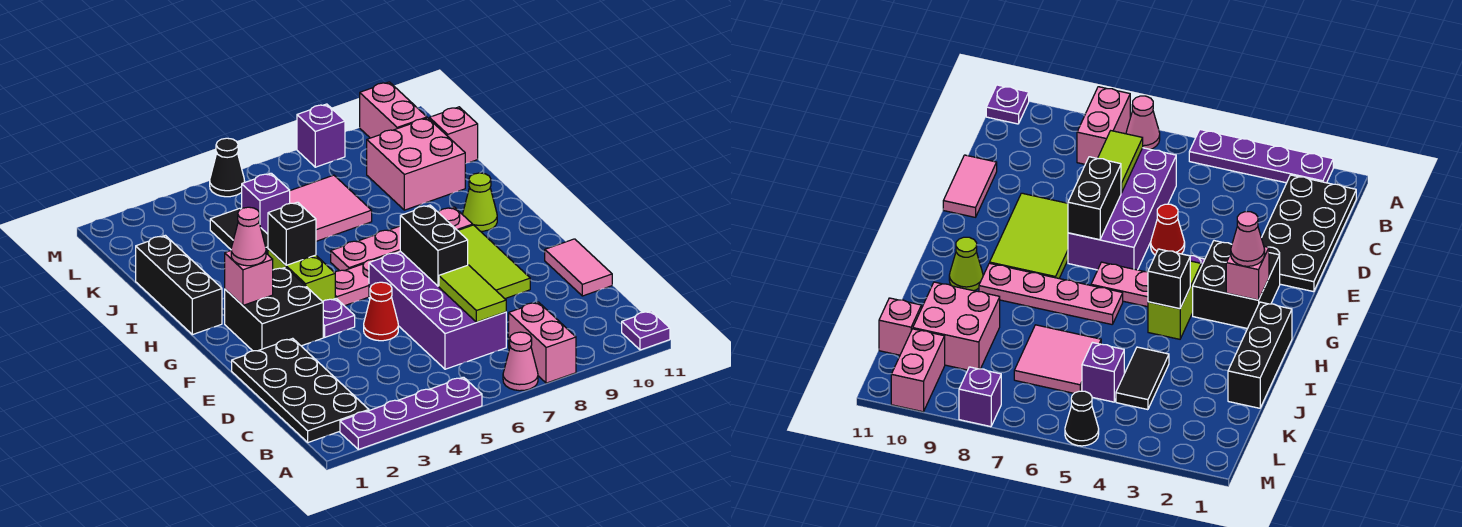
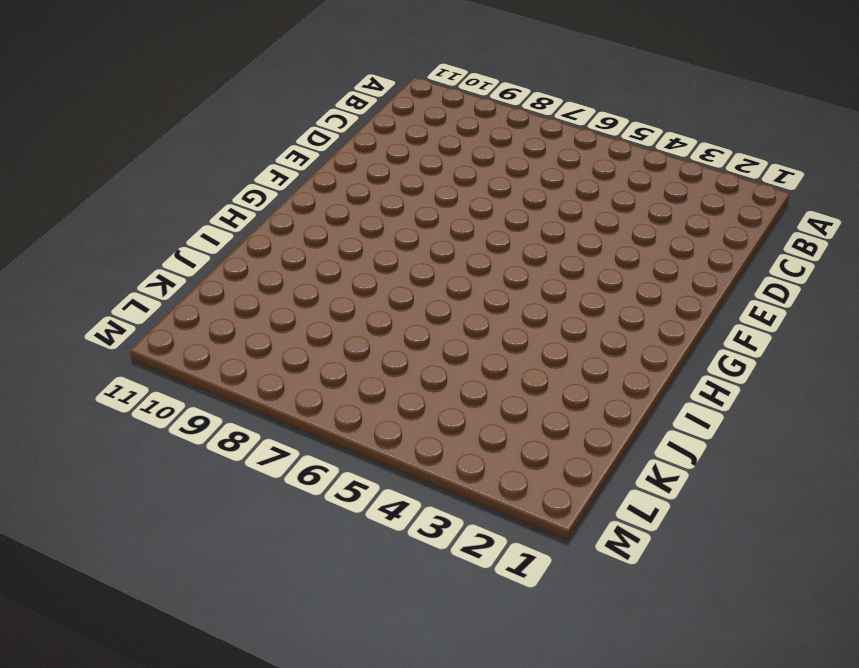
none -> purple plate A2:A5 level 1
none -> pink cone A7 level 1
none -> pink brick A8:B8 level 1

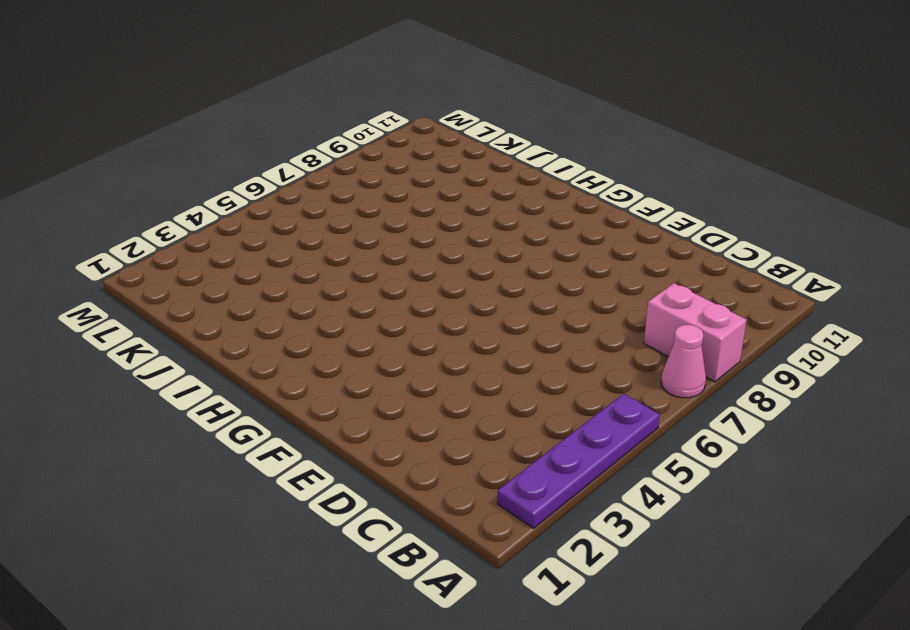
none -> purple plate A11 level 1
none -> black plate B1:E2 level 1
none -> purple brick C6:F7 level 1

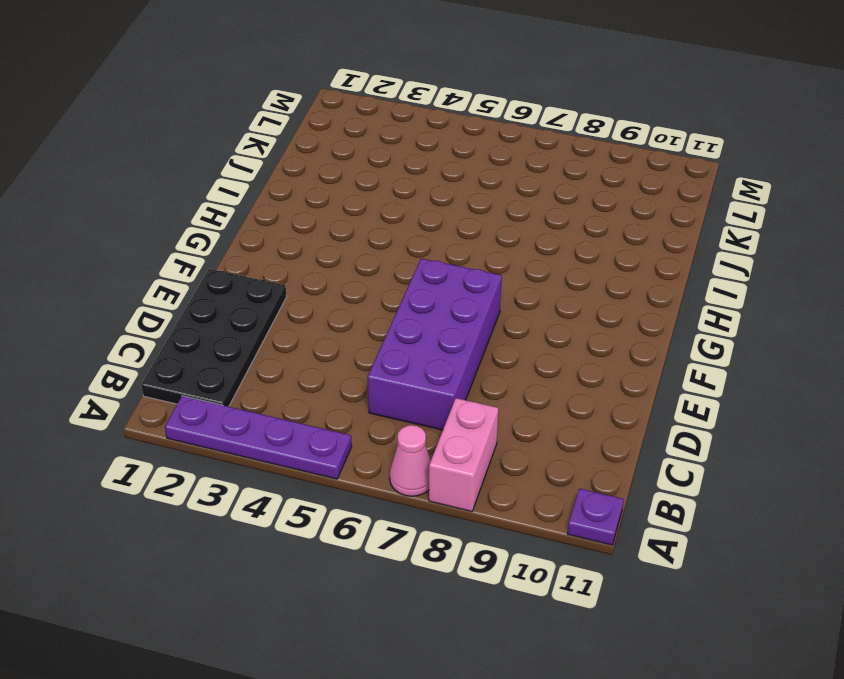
none -> pink tile D11:E11 level 1
none -> red cone E5 level 1
none -> lime tile E8:G9 level 1

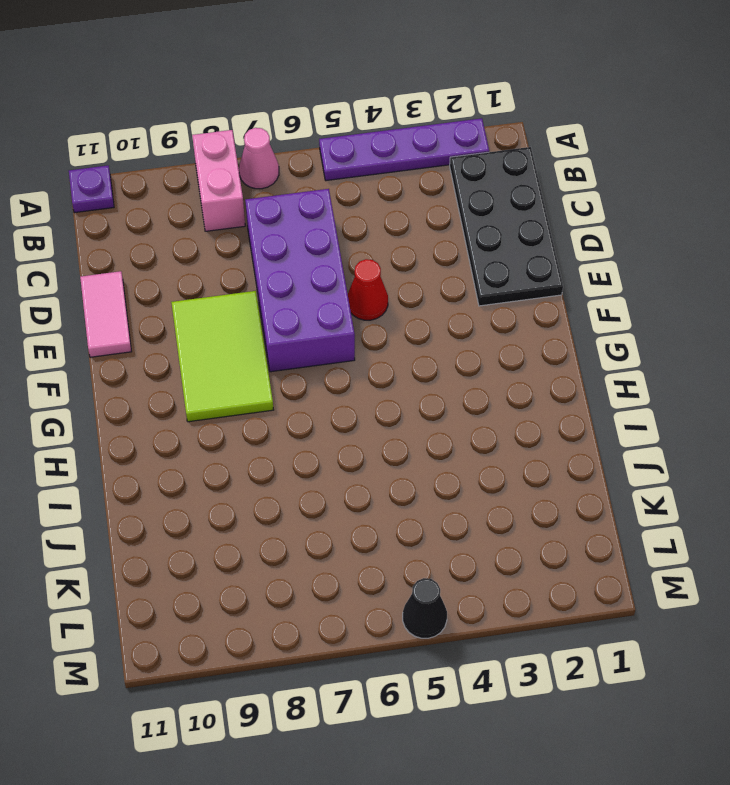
none -> black brick F2:G3 level 1
none -> purple plate F4 level 1
none -> lime brick G4:H4 level 1

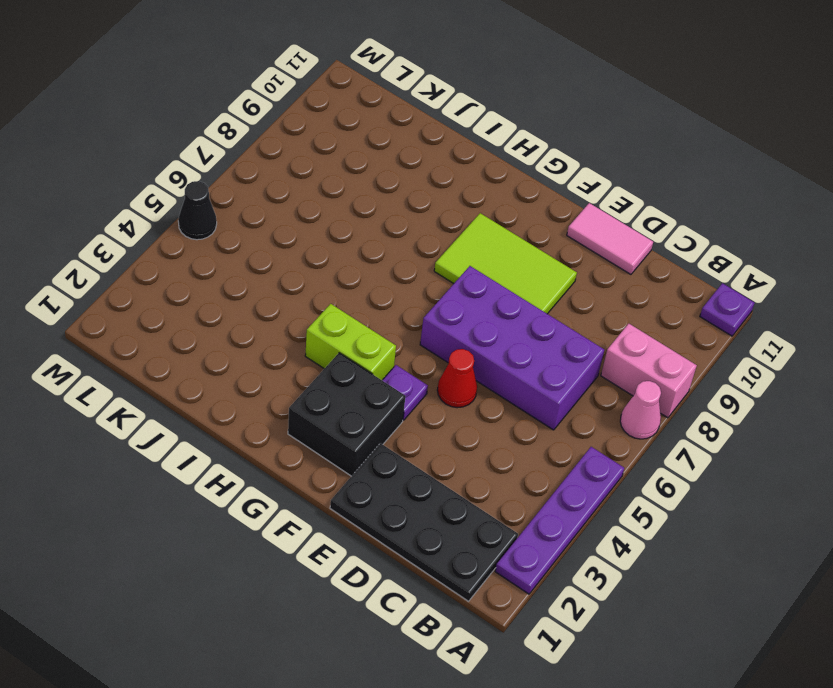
none -> pink plate G5:G6 level 1
none -> black brick H1:J1 level 1
none -> pink plate H6:H9 level 1

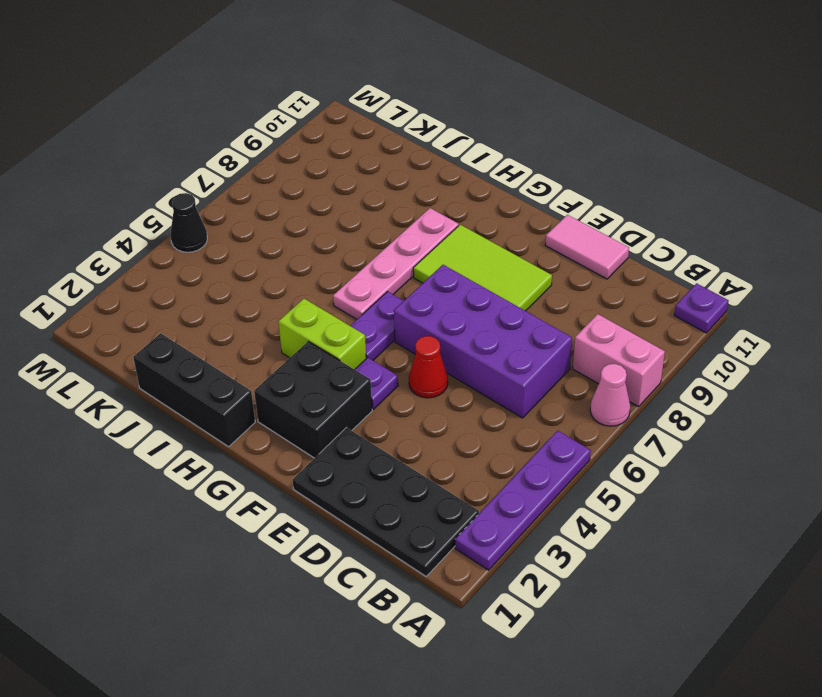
purple plate G5:G6 level 1 -> pink plate G5:G6 level 1
none -> lime cone H10 level 1
none -> black tile J4:K4 level 1
none -> pink tile J6:K7 level 1

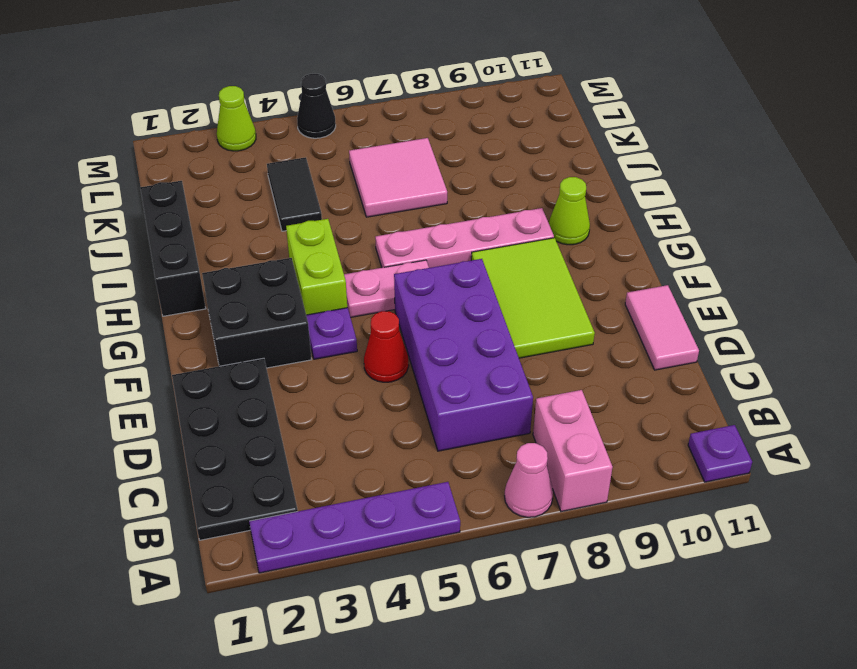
lime cone M3 level 1 -> none
none -> pink brick J9:K10 level 1
none -> purple brick K5 level 1
none -> pink brick K11 level 1

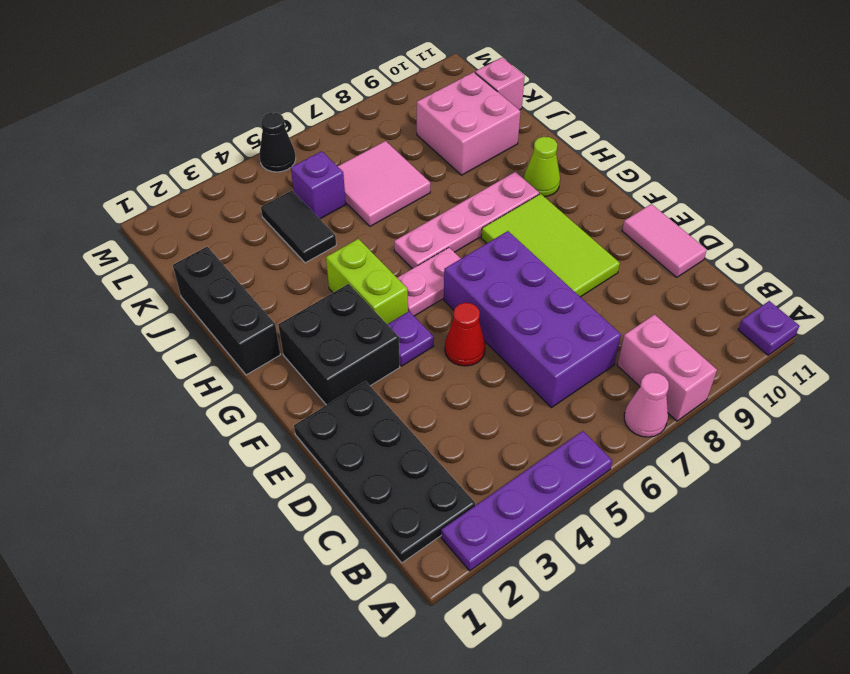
none -> pink brick L10:M10 level 1
none -> purple brick M8 level 1
none -> lime tile C7:D7 level 2

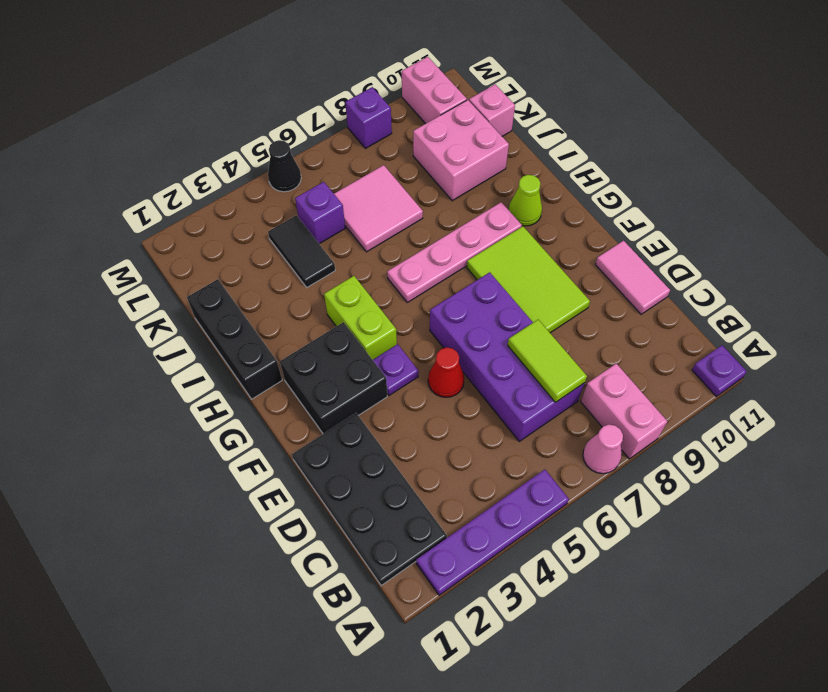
none -> pink plate G5:G6 level 1
none -> black brick E7:F7 level 2
none -> pink brick G2 level 2

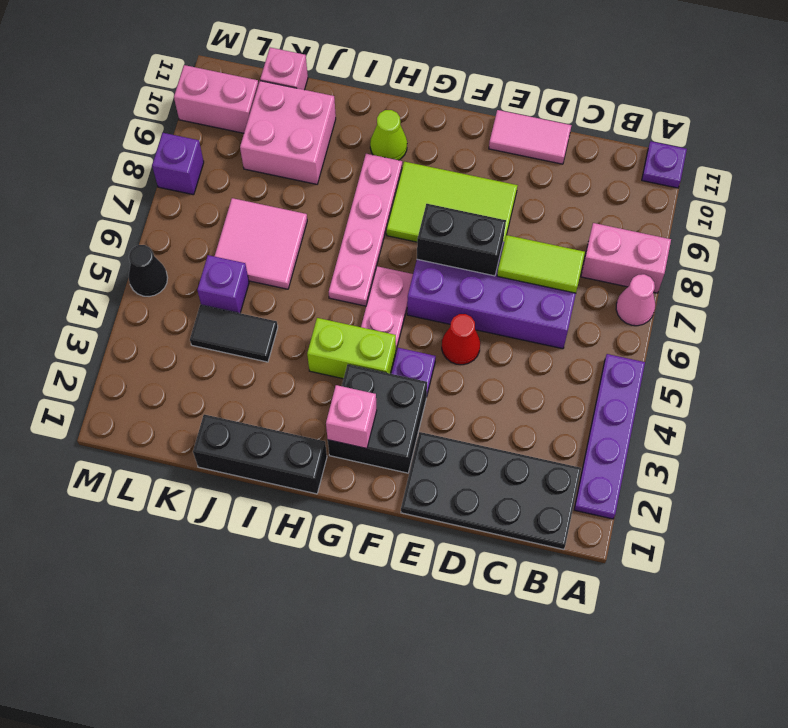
none -> black brick H4 level 2
none -> pink cone G2 level 3

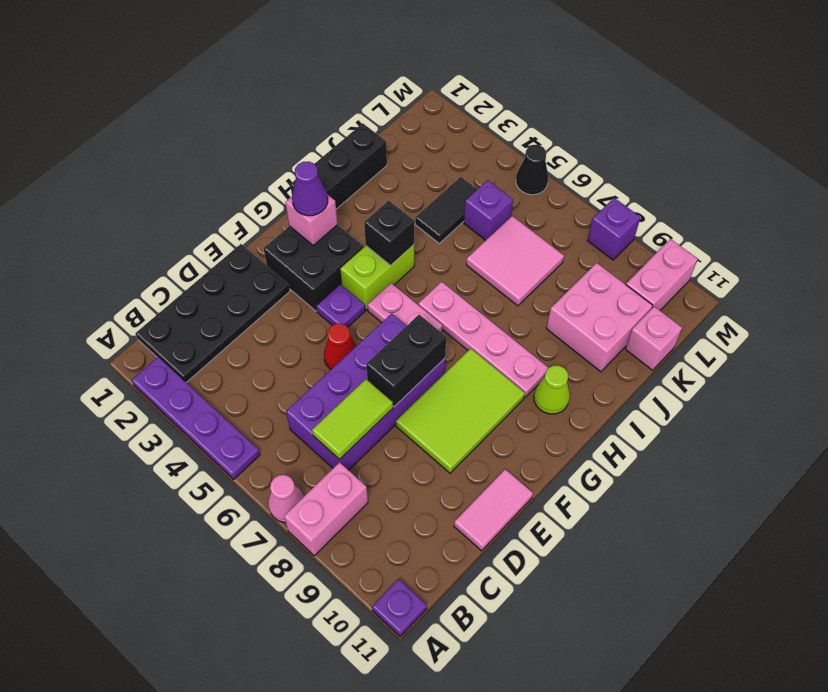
purple cone G2 level 3 -> pink cone G2 level 3

